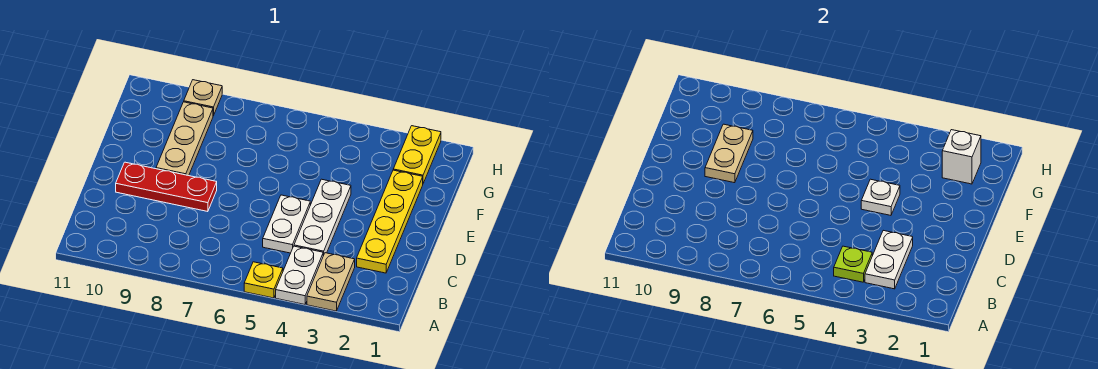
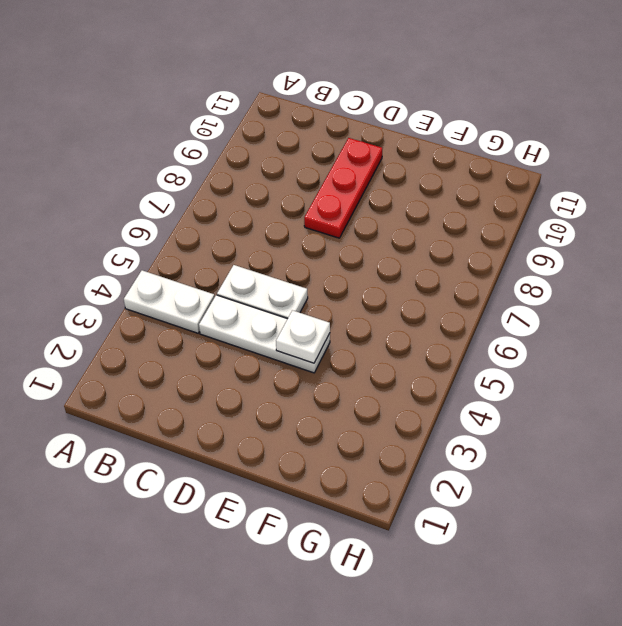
none -> tan plate A3:B3 level 1
none -> yellow plate A5 level 1
none -> yellow plate C2:F2 level 1

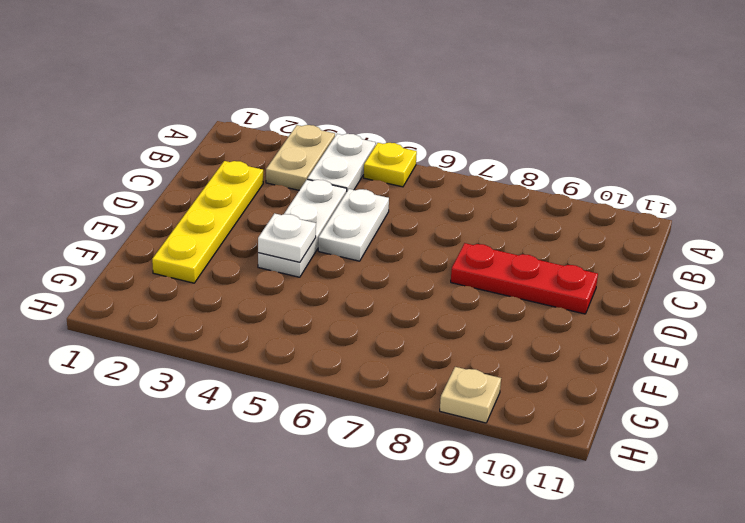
none -> tan plate E9:G9 level 1
none -> yellow plate G2:H2 level 1
none -> white plate B3:C3 level 2

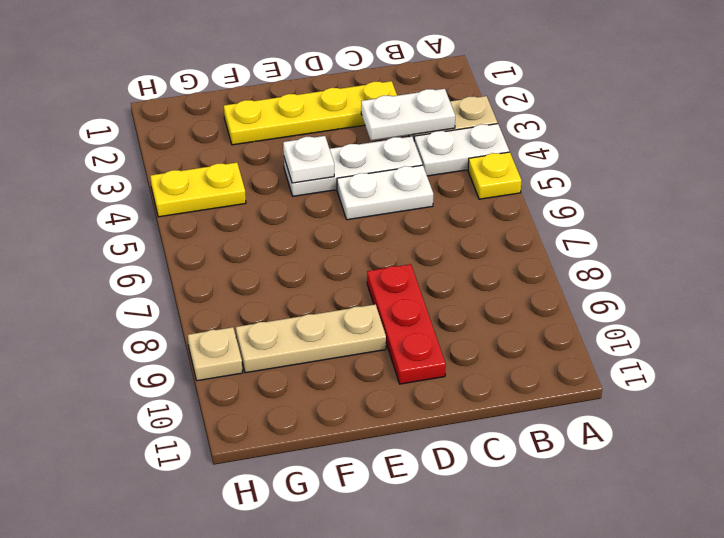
yellow plate G4:H4 level 1 -> yellow plate G2:H2 level 1
none -> lime plate B4 level 2
none -> tan plate E9:F9 level 2
none -> white brick G2 level 2

